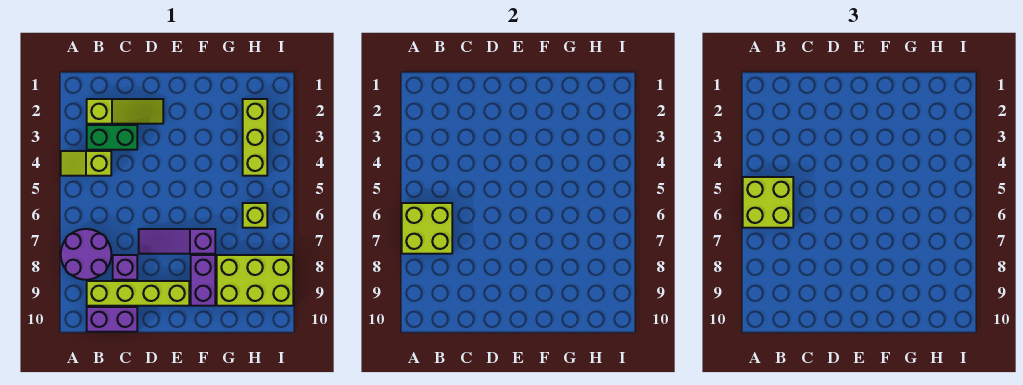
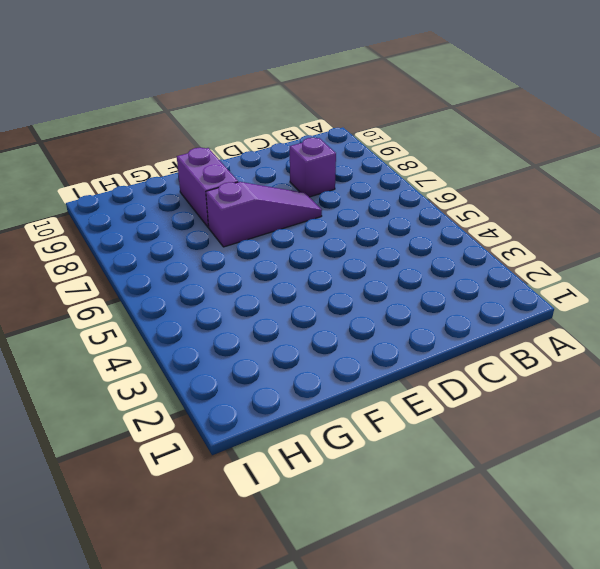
none -> lime slope A4:B4 level 1 top B
none -> purple round brick A7:B8 level 1
none -> lime slope B2:D2 level 1 top B

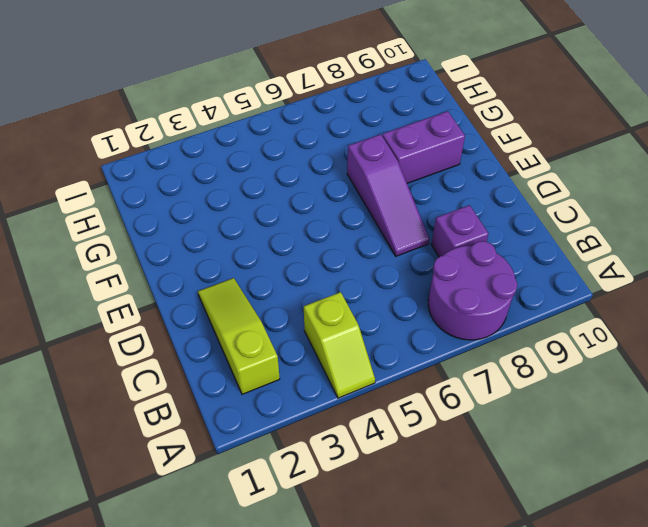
none -> green brick B3:C3 level 1
none -> lime brick B9:E9 level 1
none -> purple brick B10:C10 level 1

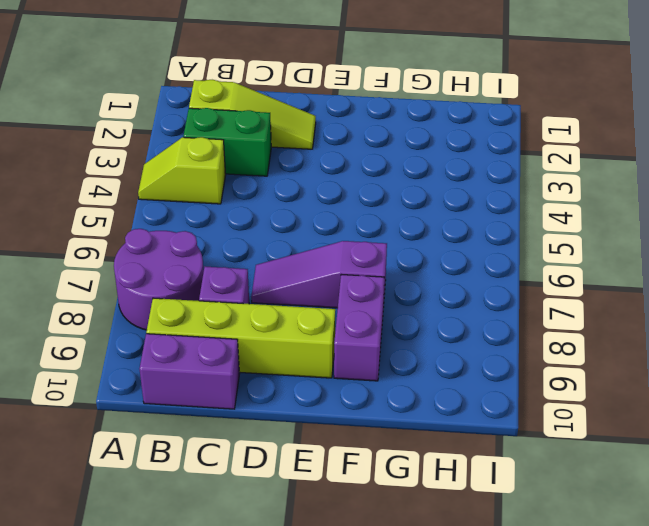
none -> lime brick G8:I9 level 1
none -> lime brick H2:H4 level 1
none -> lime brick H6 level 1

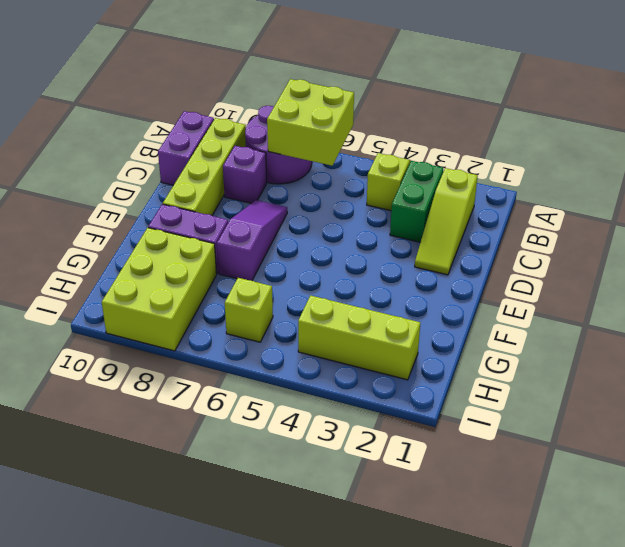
none -> lime brick A5:B6 level 3

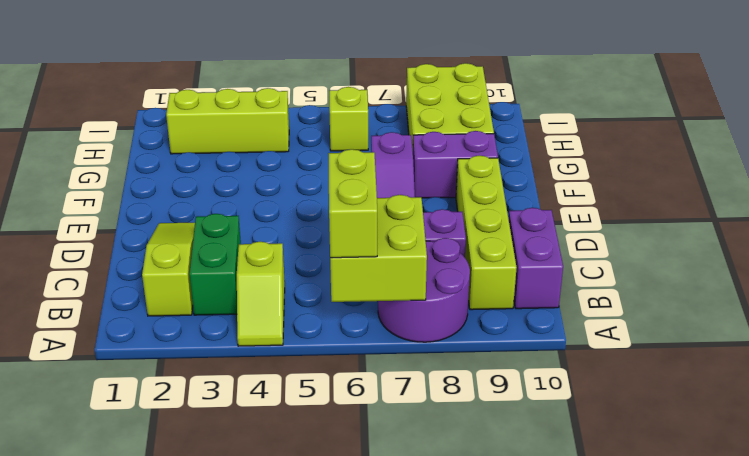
lime brick A6:B6 level 3 -> lime brick A5:B6 level 3

